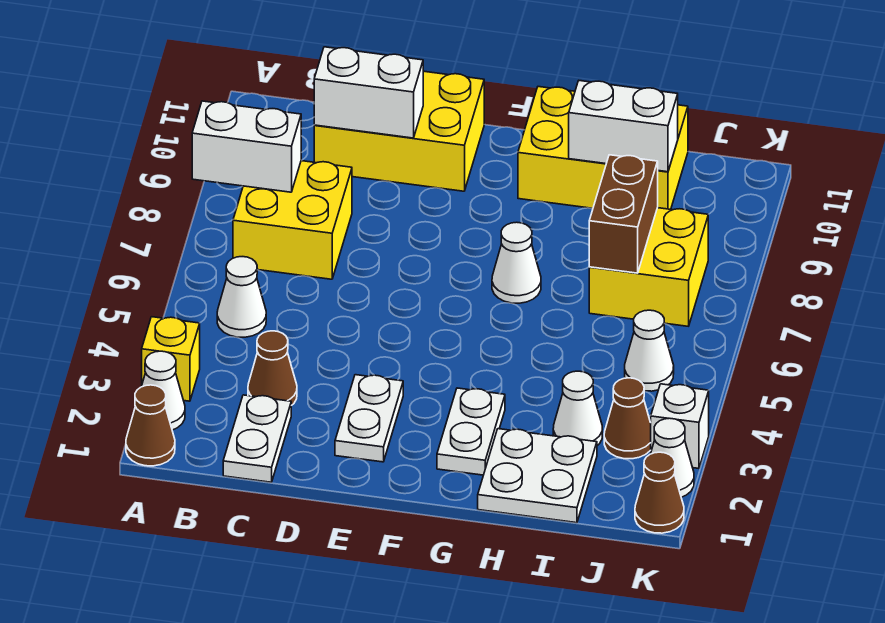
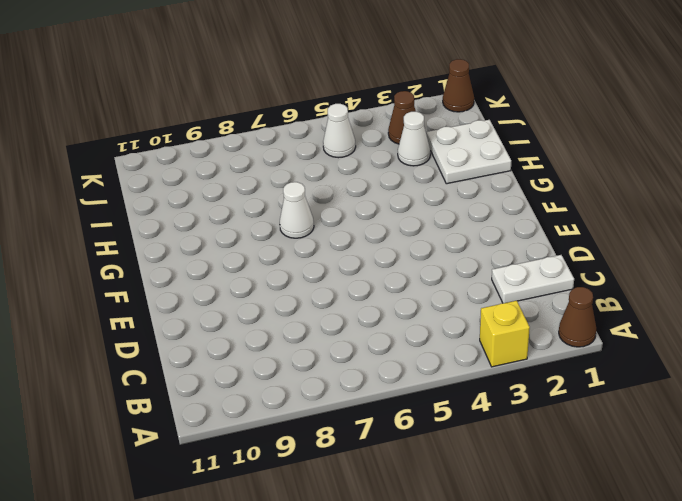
none -> white cone A2 level 1
none -> white cone B5 level 1
none -> yellow brick B7:C8 level 1

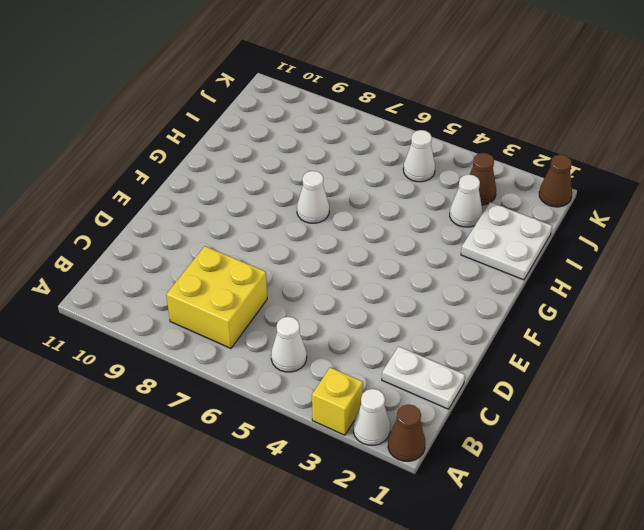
none -> brown cone C3 level 1
none -> yellow brick C10:E11 level 1
none -> white plate E2:E3 level 1

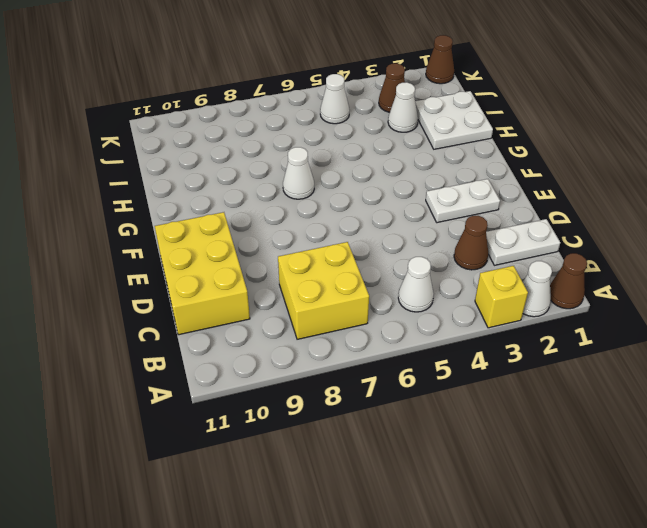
none -> white plate G2:G3 level 1
none -> yellow brick G10:I11 level 1
none -> yellow brick I7:J8 level 1

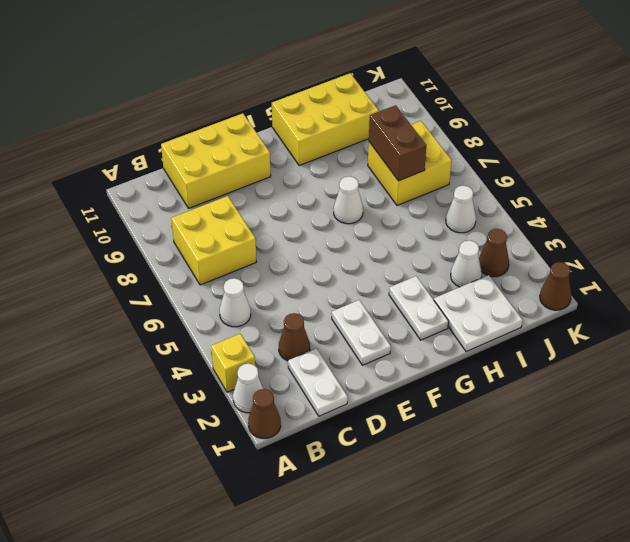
none -> white cone K2 level 1
none -> white brick K3 level 1
none -> white brick A8:B8 level 2

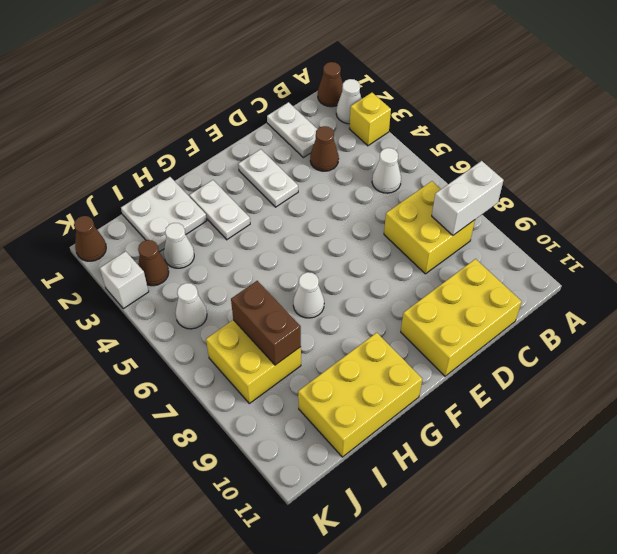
none -> white cone K2 level 1
none -> white brick C10:D10 level 2
none -> white brick H10:I10 level 2

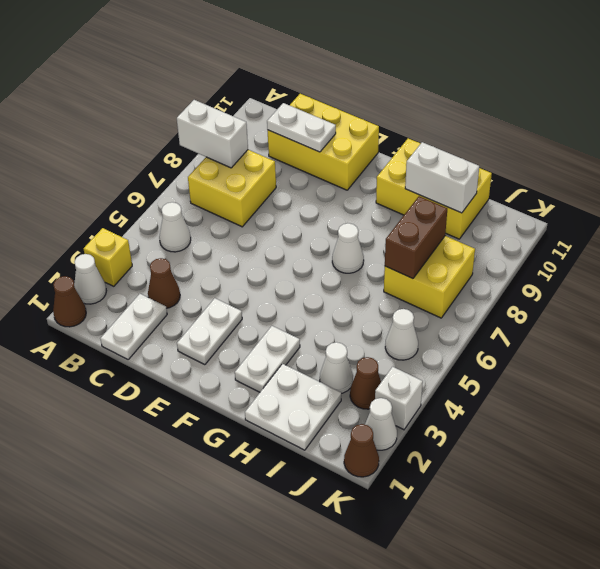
white plate C10:D10 level 2 -> white brick C10:D10 level 2

